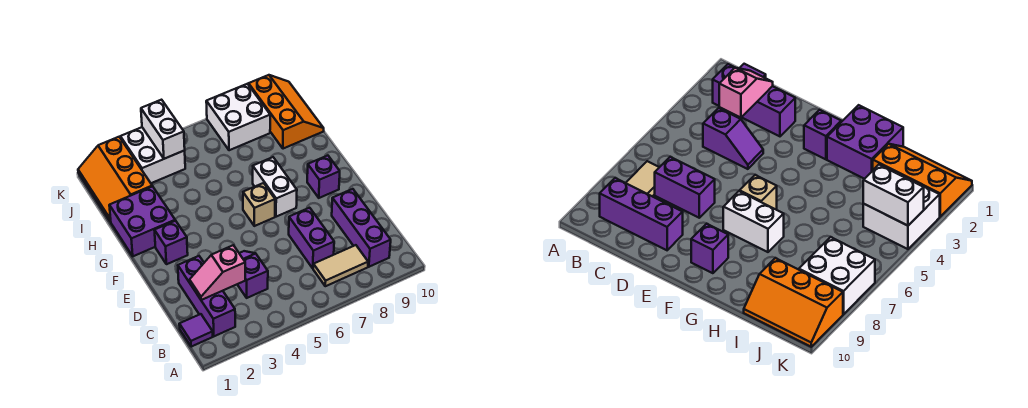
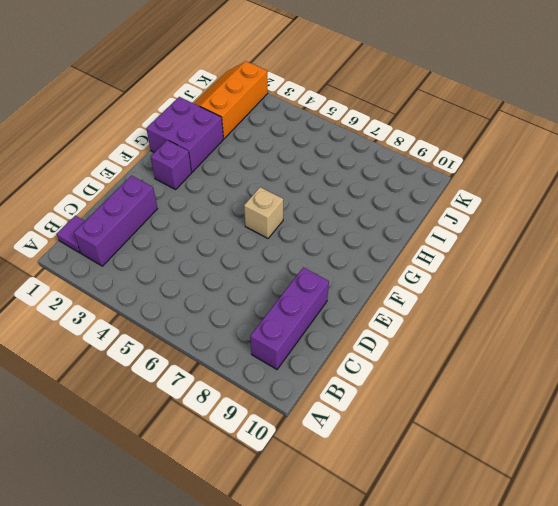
none -> tan tile B7:B8 level 1
none -> purple slope C4:D4 level 1 top C
none -> purple brick C7:D7 level 1

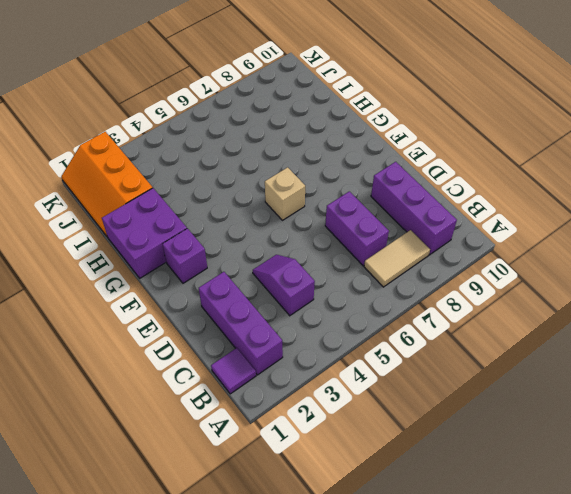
none -> white brick F7:G7 level 1
none -> purple brick F9 level 1
none -> orange slope I9:K10 level 1 top 9

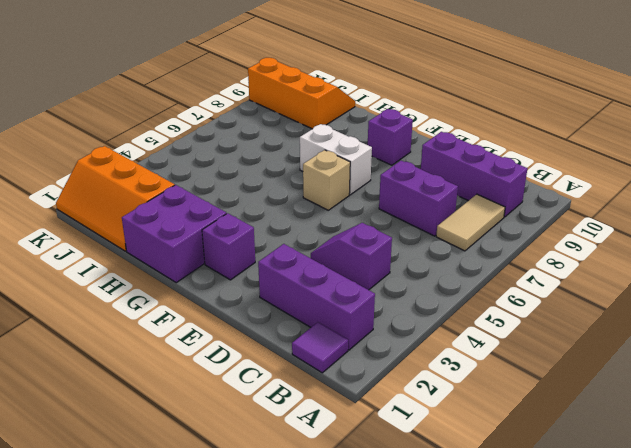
none -> white brick J3:K4 level 1
none -> white brick J7:K8 level 1
none -> pink slope C2:C3 level 2 top 3

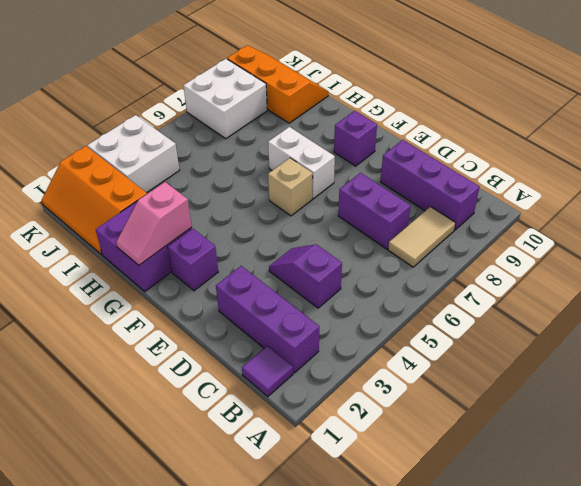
pink slope G1:G2 level 2 top 2 -> pink slope C2:C3 level 2 top 3
none -> white brick J4:K4 level 2

